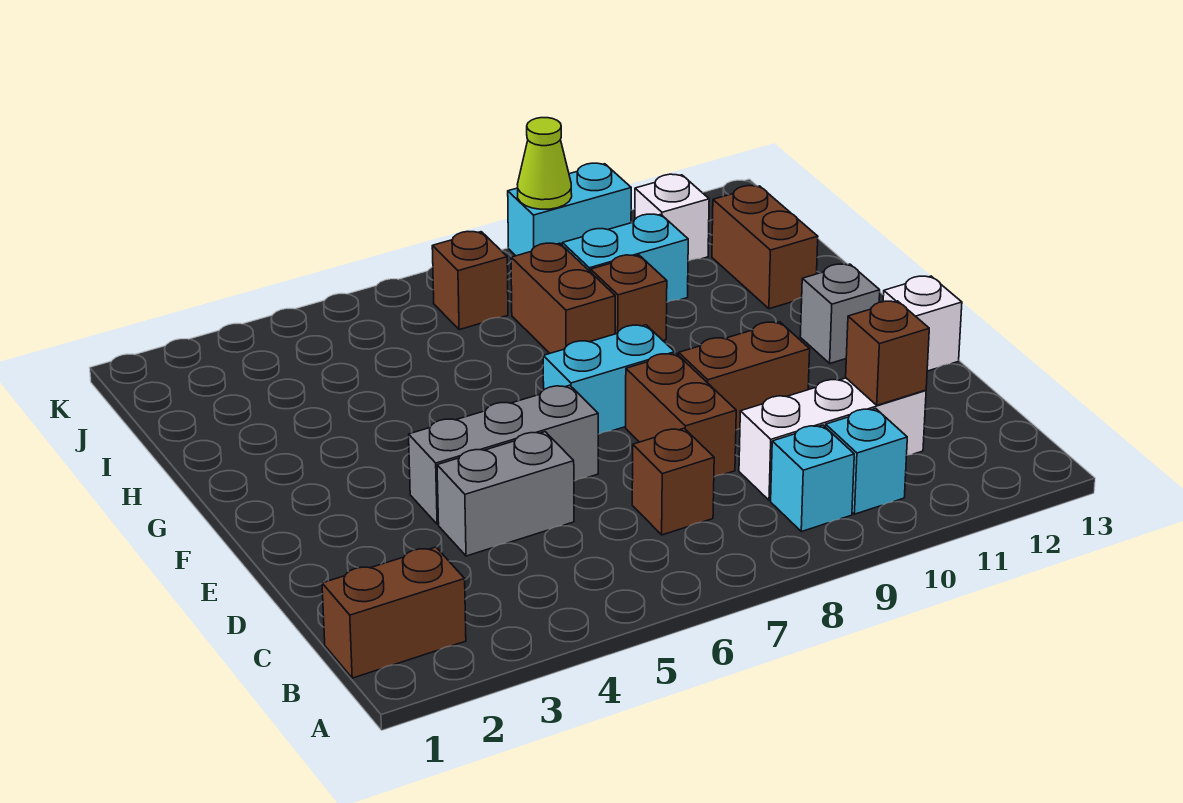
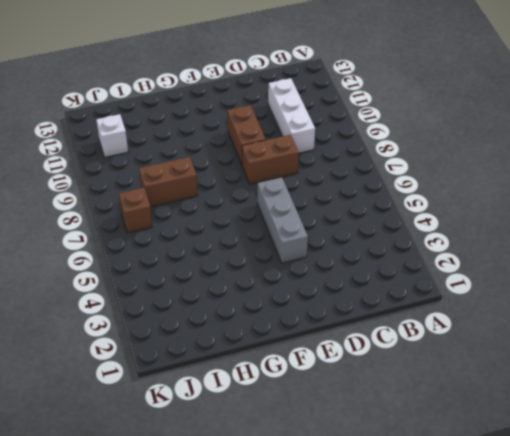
none -> brown brick B1:B2 level 1
none -> cyan brick B9 level 1
none -> cyan brick B10 level 1

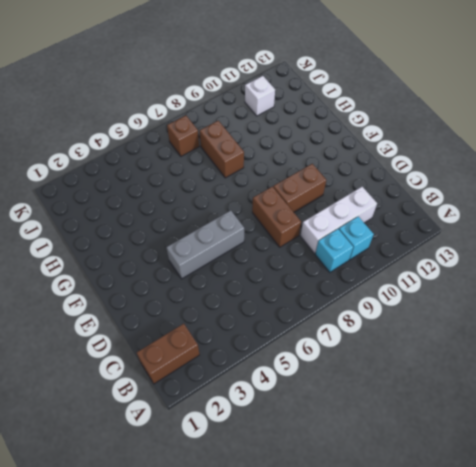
none -> brown brick C7 level 1
none -> grey brick D4:D5 level 1
none -> white brick E13 level 1

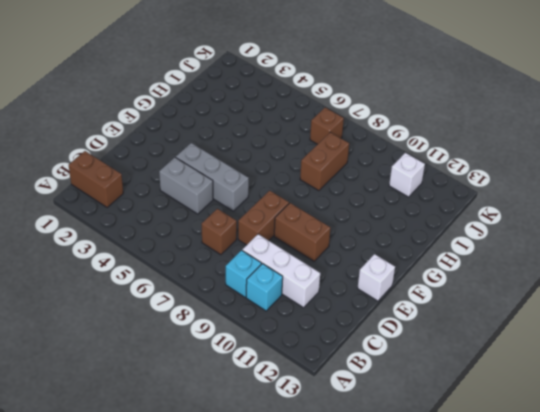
none -> cyan brick F7:F8 level 1
none -> grey brick F12 level 1
none -> brown brick H9 level 1

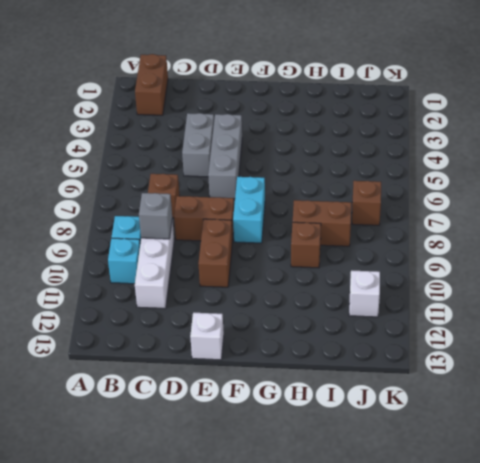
grey brick C9 level 2 -> grey brick F12 level 1
none -> brown brick H12:I12 level 1
none -> cyan brick I9:I10 level 1
none -> cyan brick K9:K10 level 1

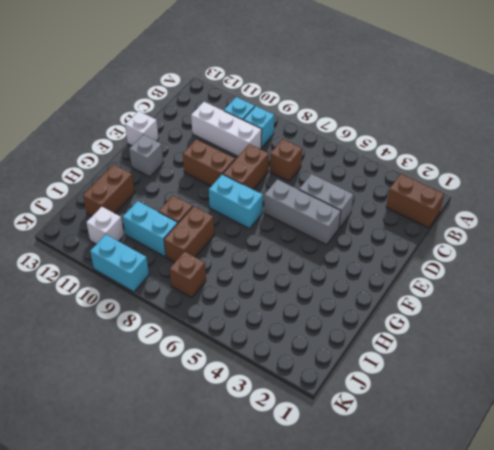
none -> brown brick C11 level 2
none -> lime cone K9 level 2

